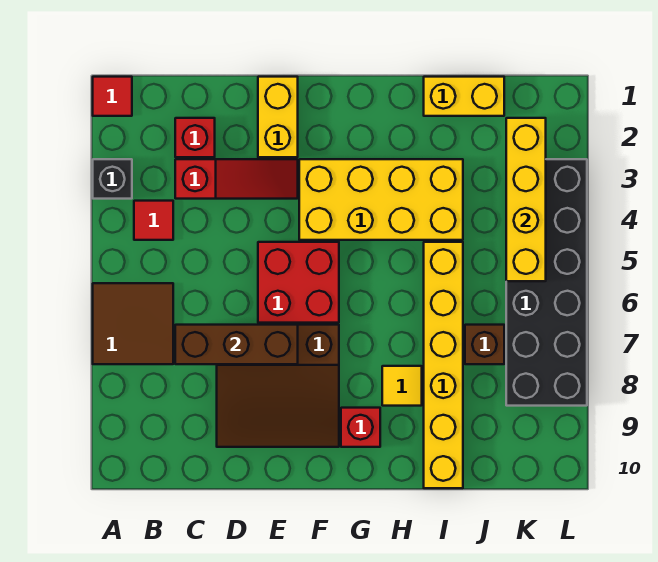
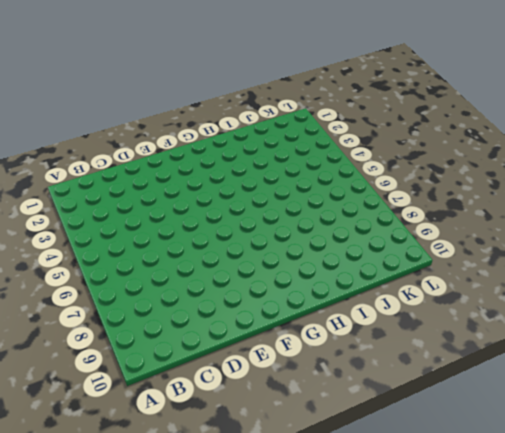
none -> red tile A1 level 1
none -> black brick A3 level 1
none -> brown tile A6:B7 level 1

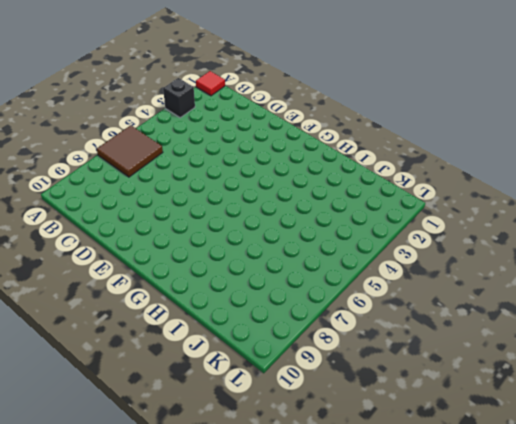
none -> red tile B4 level 1
none -> red brick C2 level 1
none -> red slope C3:E3 level 1 top C

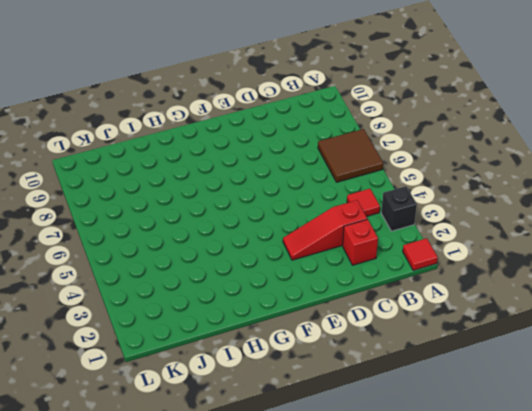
none -> brown slope D7:F9 level 1 top 7
none -> yellow brick E1:E2 level 1
none -> red brick E5:F6 level 1

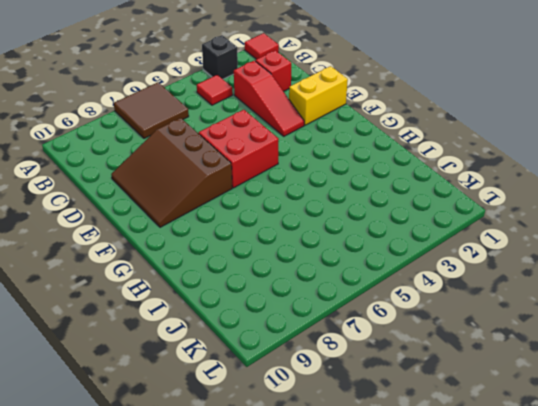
none -> yellow brick F3:I4 level 1
none -> red brick G9 level 1
none -> yellow tile H8 level 1

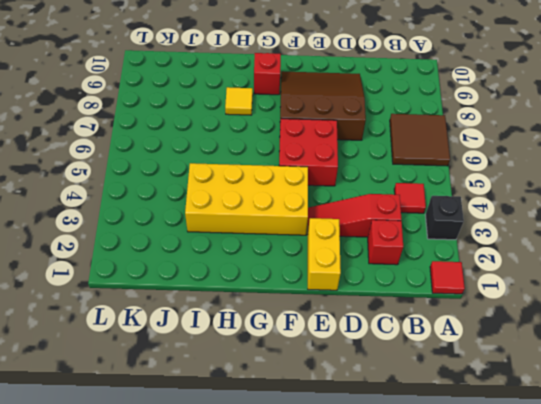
none -> yellow brick I1:J1 level 1
none -> yellow brick I5:I10 level 1
none -> brown brick J7 level 1

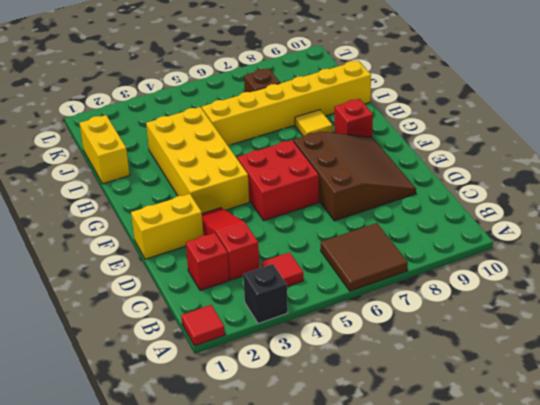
none -> black brick K3:L8 level 1
none -> brown brick C7:E7 level 2
none -> yellow brick K2:K5 level 2

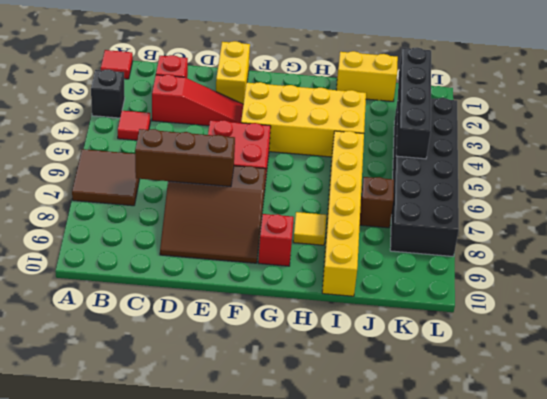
black brick K2:K5 level 2 -> yellow brick K2:K5 level 2

